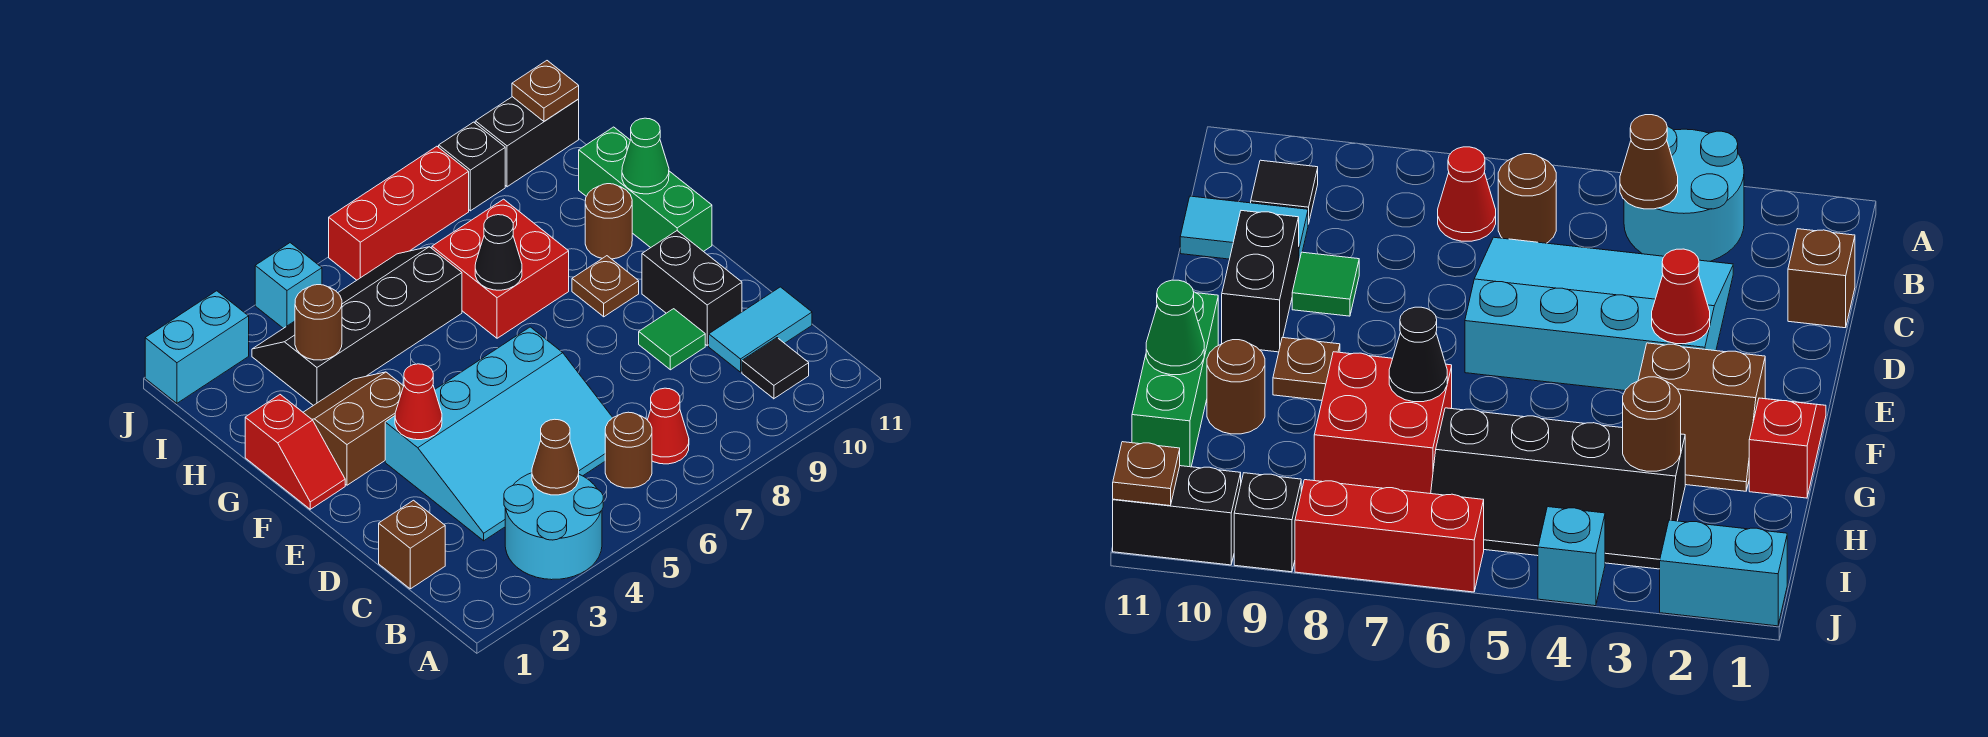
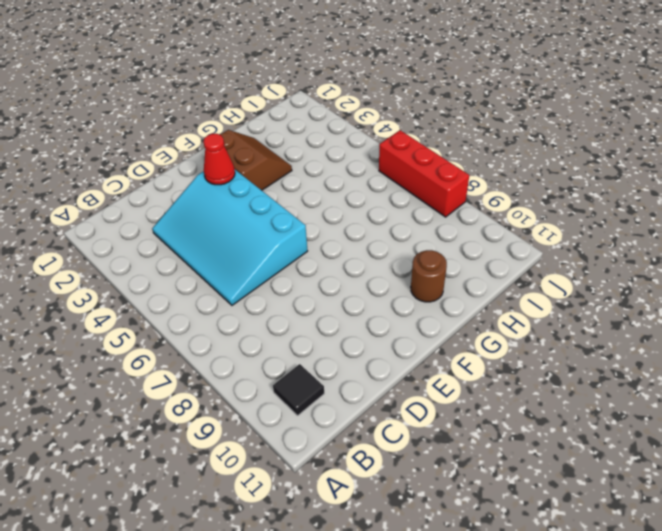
none -> cyan round brick A3:B4 level 1
none -> brown round brick B6 level 1
none -> red cone B7 level 1

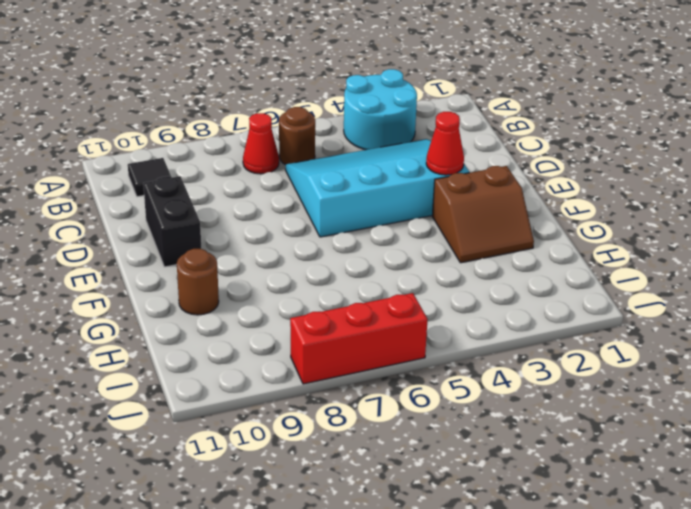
none -> brown brick C1 level 1
none -> cyan tile C10:C11 level 1
none -> green tile D9 level 1

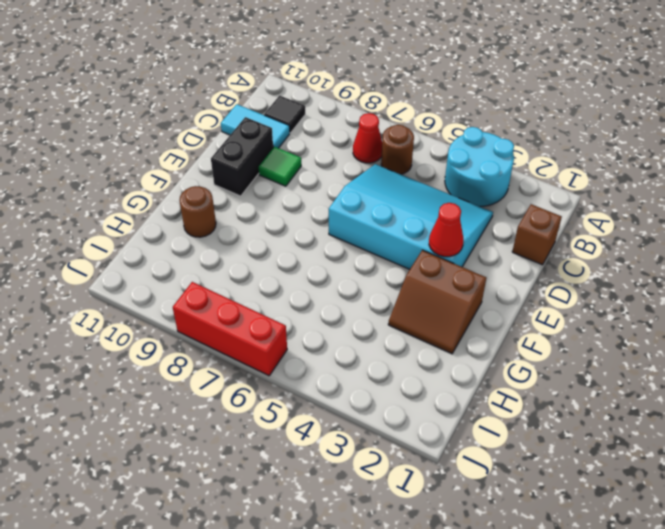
none -> red slope F1:G1 level 1 top G
none -> brown plate F9 level 1
none -> green brick F11:H11 level 1

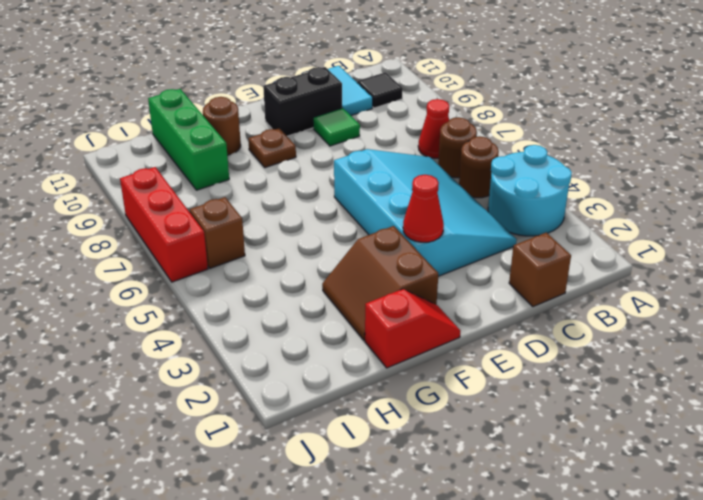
brown round brick B5 level 1 -> brown round brick H3 level 2
green brick H9:H11 level 1 -> green brick F11:H11 level 1
brown brick I6 level 1 -> black slope H3:I6 level 1 top H
none -> red brick G7:H8 level 1
none -> cyan brick J1:J2 level 1
none -> cyan brick J4 level 1

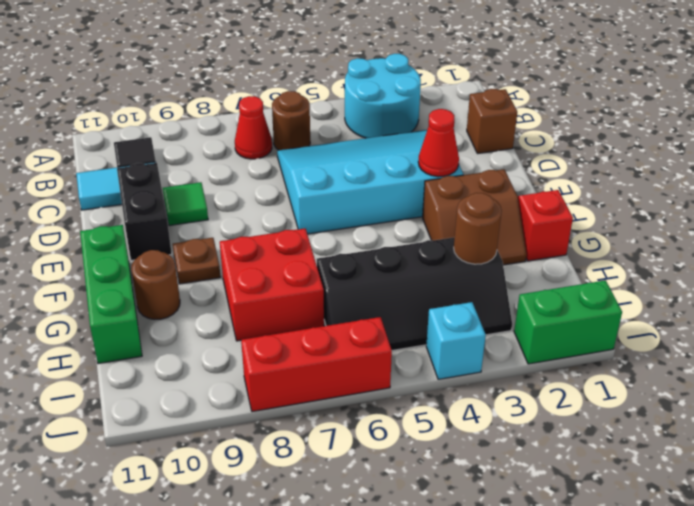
green brick J1:J2 level 1 -> cyan brick J1:J2 level 1
none -> black brick J9 level 1
none -> black brick J10:J11 level 1
none -> brown cone B4 level 2

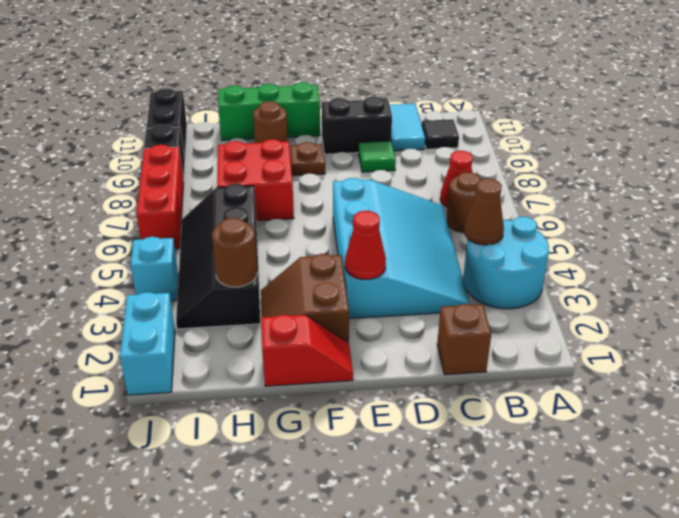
none -> black cone G7 level 2
none -> green cone G11 level 2
none -> brown plate J11 level 2

